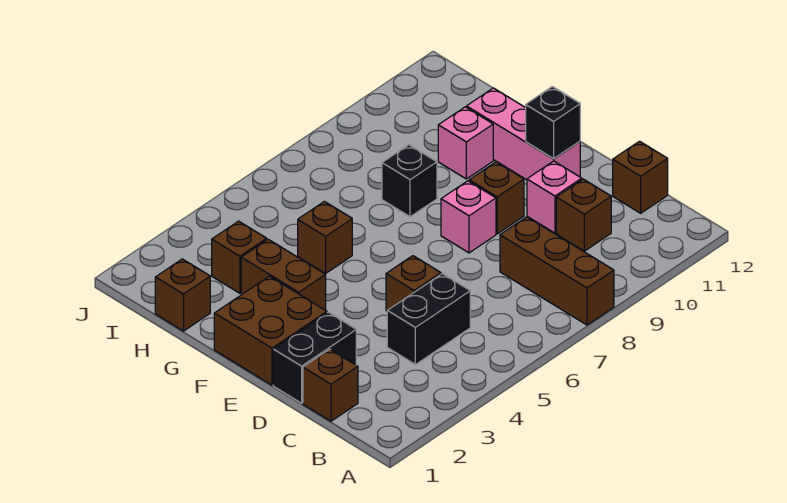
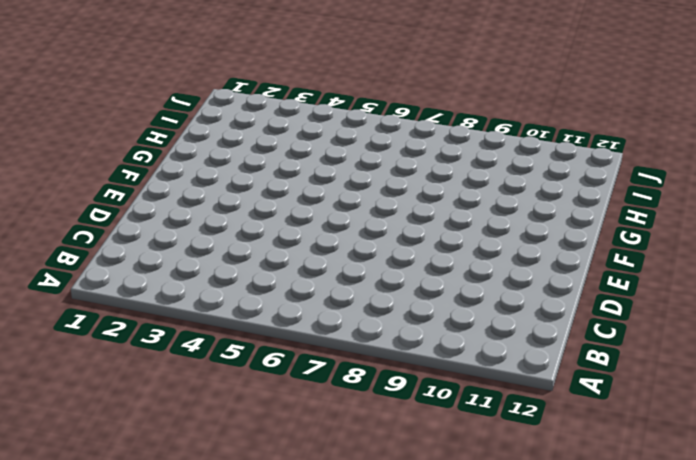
none -> brown brick A8:C8 level 1
none -> brown brick C1 level 1
none -> black brick C4:C5 level 1

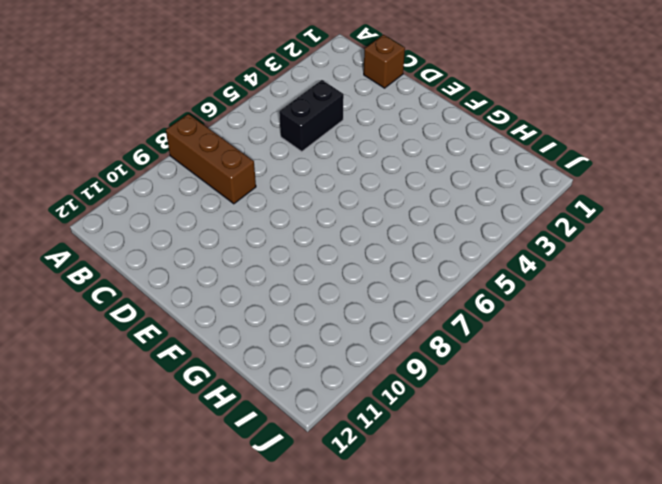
none -> brown brick C10 level 1
none -> brown brick C12 level 1
none -> black brick D1:D2 level 1

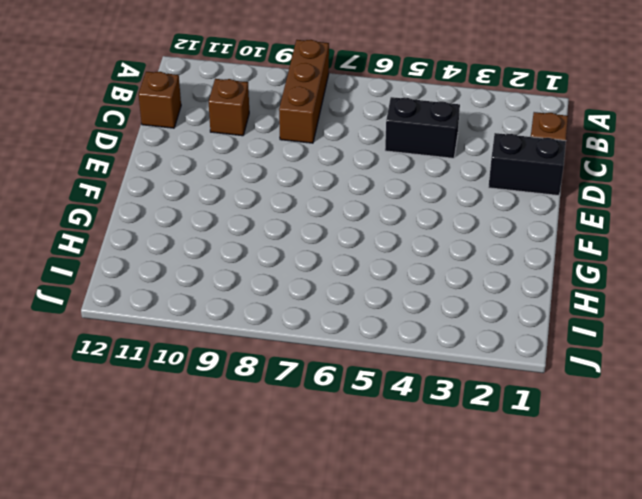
none -> brown brick D5 level 1
none -> pink brick D10 level 1
none -> brown brick E1:F2 level 1

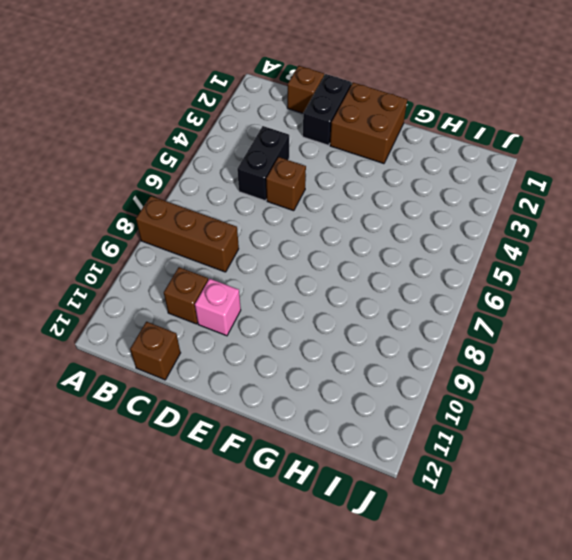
none -> pink brick E8 level 1
none -> brown brick E9 level 1
none -> pink brick E11:G11 level 1

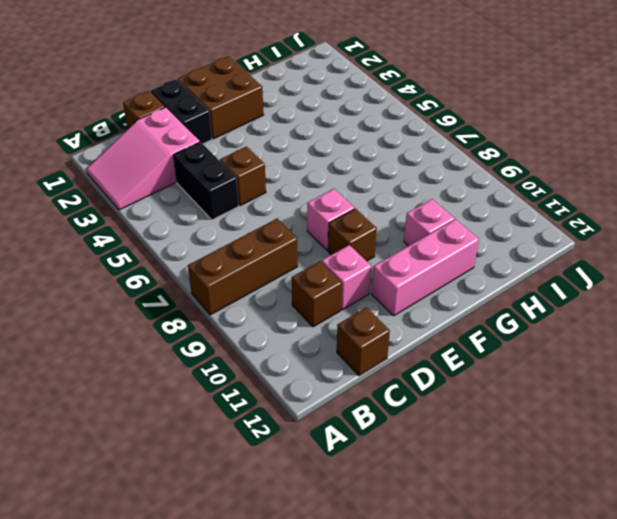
pink slope A2:C3 level 1 top C -> none
none -> brown brick F3:G3 level 1
none -> brown brick G5 level 1
none -> black brick G8 level 1

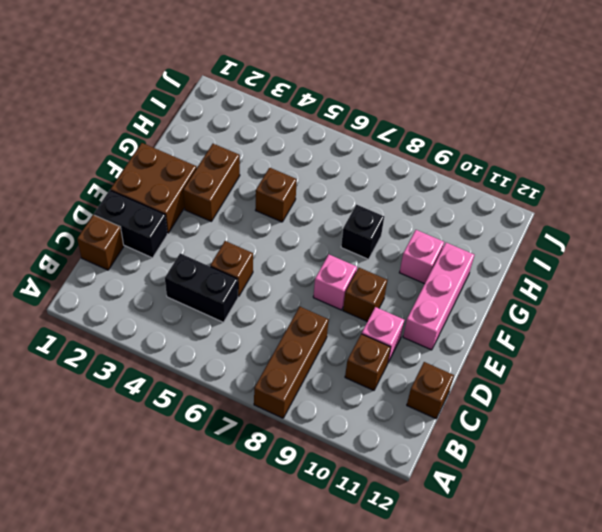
none -> brown brick H1 level 1
none -> brown brick H3 level 1
none -> black brick E11 level 2

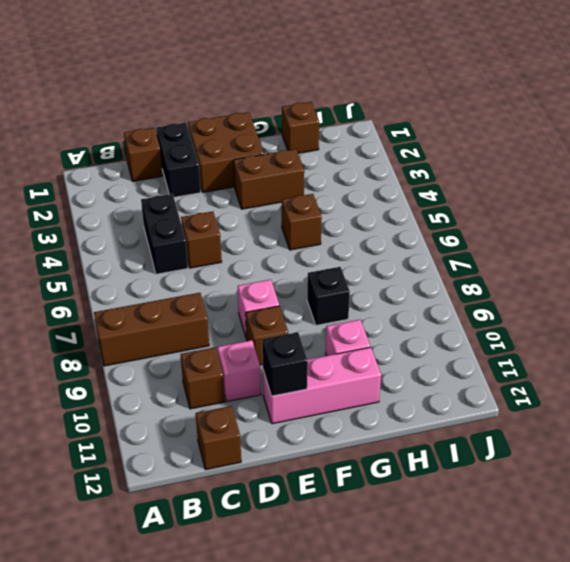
none -> brown brick H3 level 1

